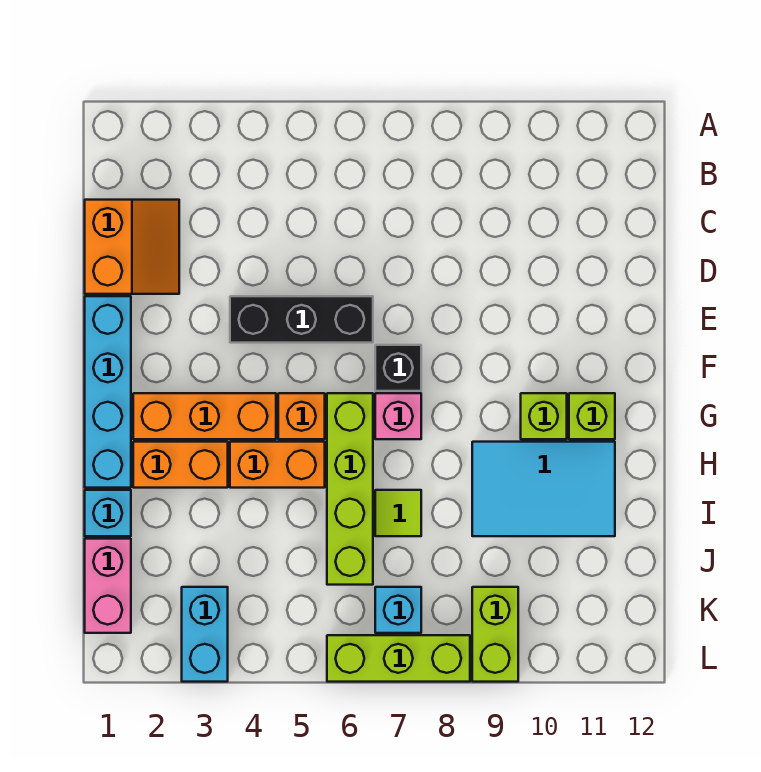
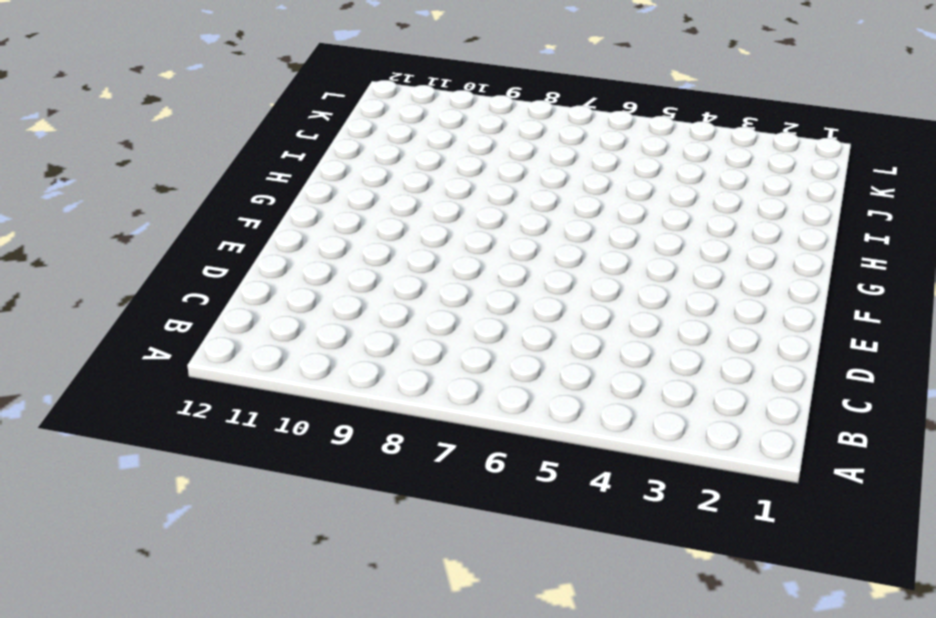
none -> orange slope C1:D2 level 1 top 1
none -> cyan brick E1:H1 level 1
none -> black brick E4:E6 level 1

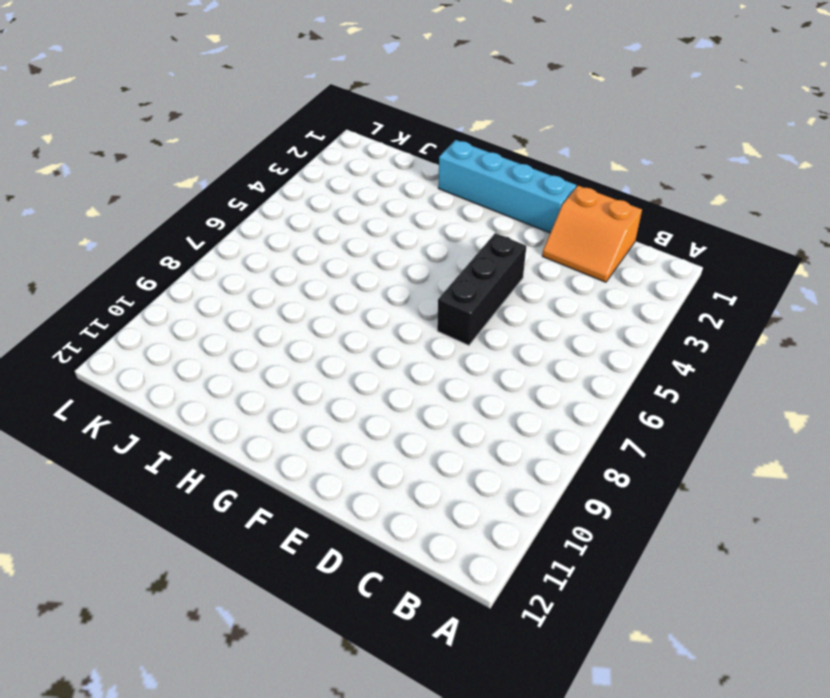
none -> black brick F7 level 1
none -> orange brick G2:G4 level 1
none -> orange brick G5 level 1

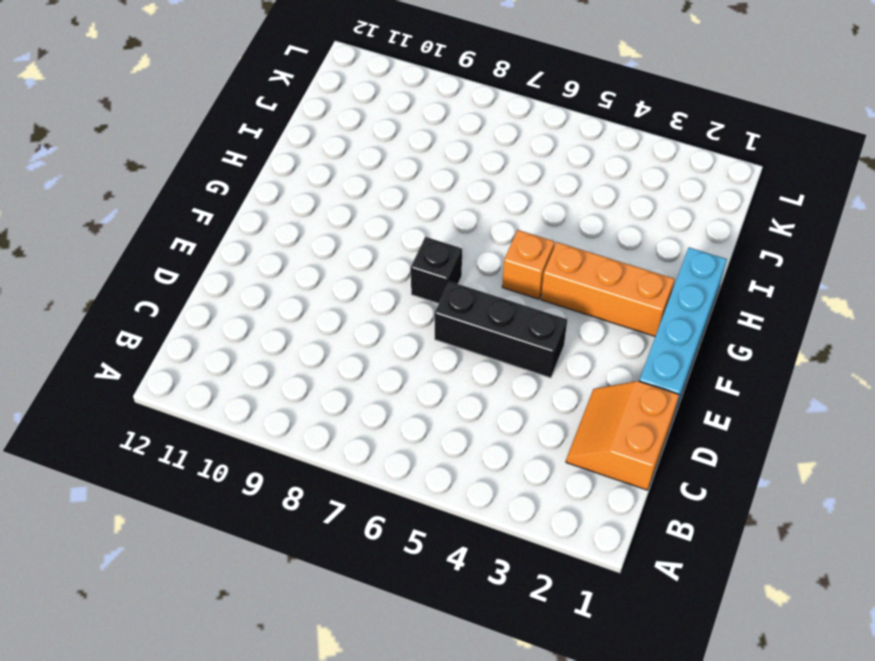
none -> lime brick G6:J6 level 1
none -> pink brick G7 level 1
none -> lime brick G10 level 1

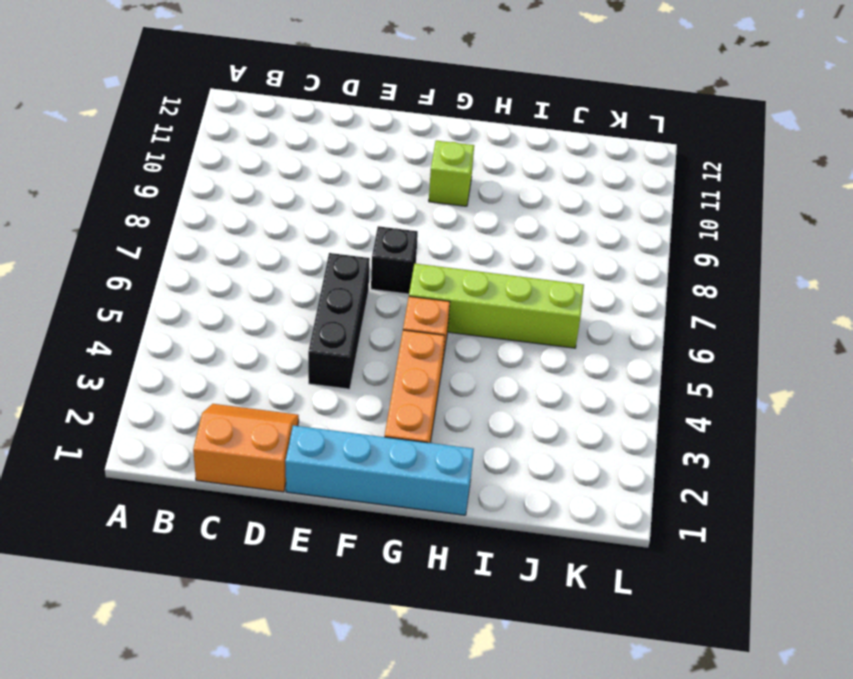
none -> pink brick G7 level 1
none -> lime brick G11 level 1
none -> orange brick H2:H3 level 1

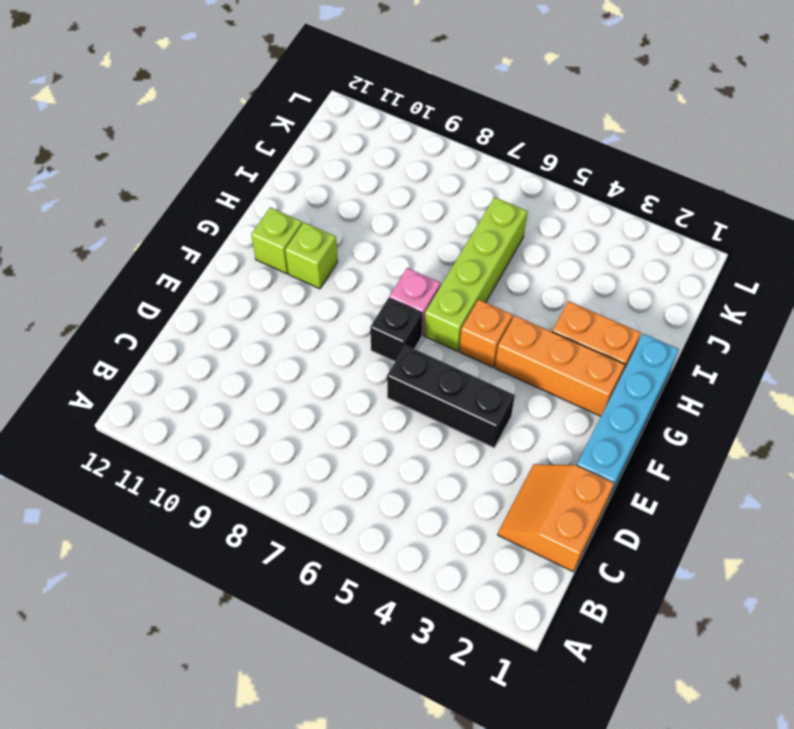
none -> orange brick H4:H5 level 1
none -> cyan tile H9:I11 level 1
none -> cyan brick I1 level 1

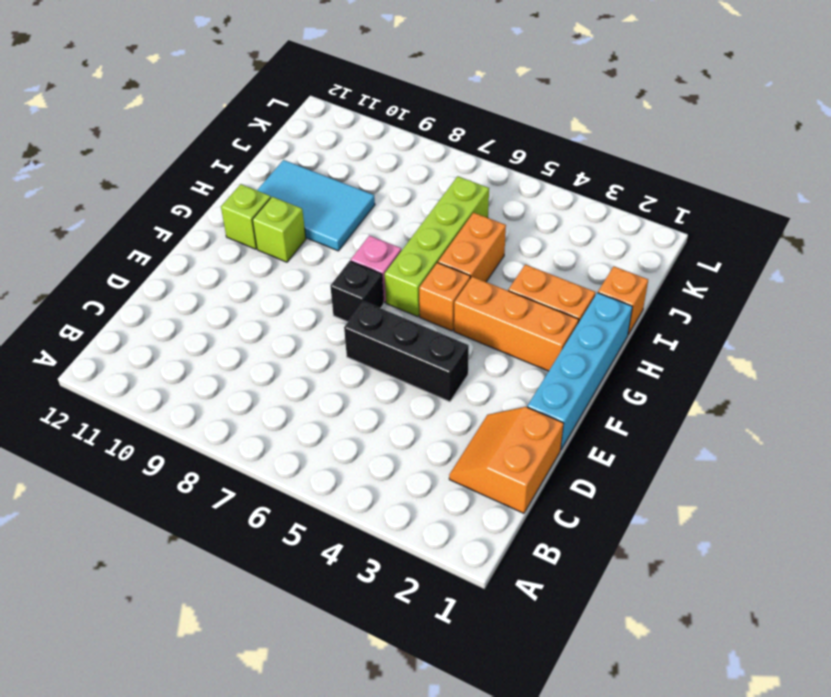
orange brick H5:I5 level 1 -> orange brick H4:H5 level 1
orange brick I1 level 1 -> cyan brick I1 level 1
none -> lime tile I7 level 1
none -> pink brick J1:K1 level 1
none -> cyan brick K3:L3 level 1

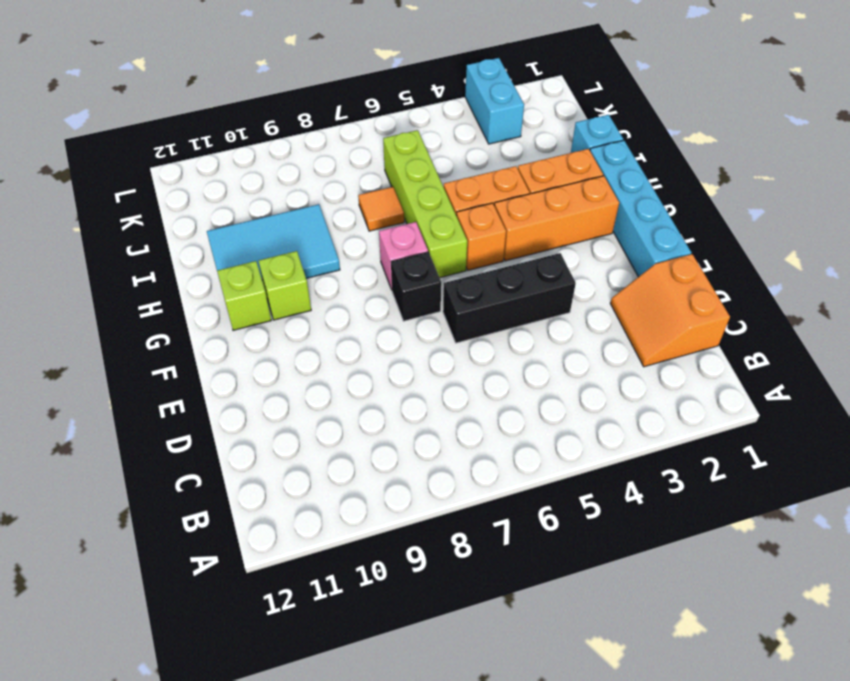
orange tile I7 level 1 -> lime tile I7 level 1
none -> pink brick J1:K1 level 1
none -> cyan brick K7 level 1
none -> lime brick K9:L9 level 1

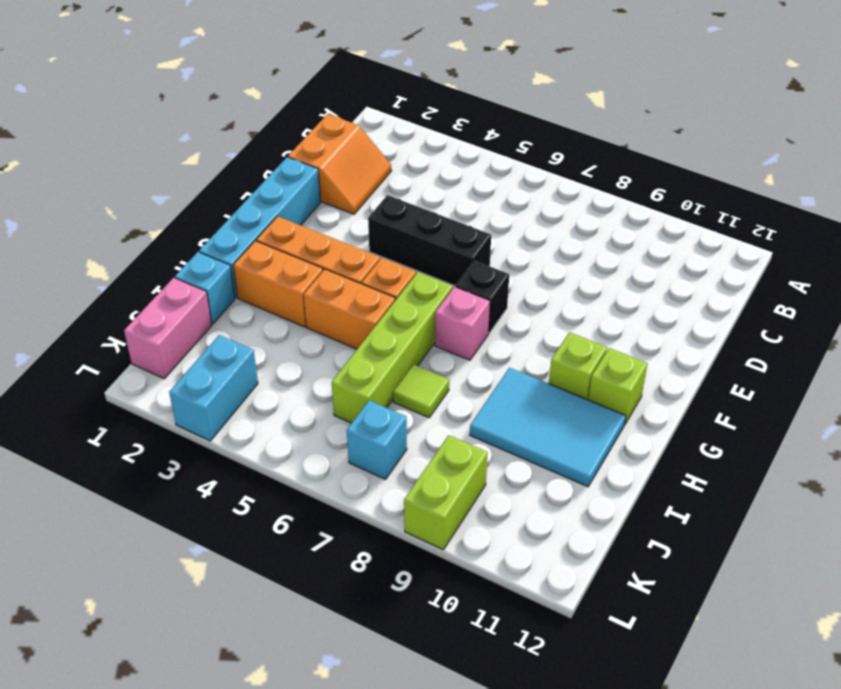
none -> lime brick L6:L8 level 1

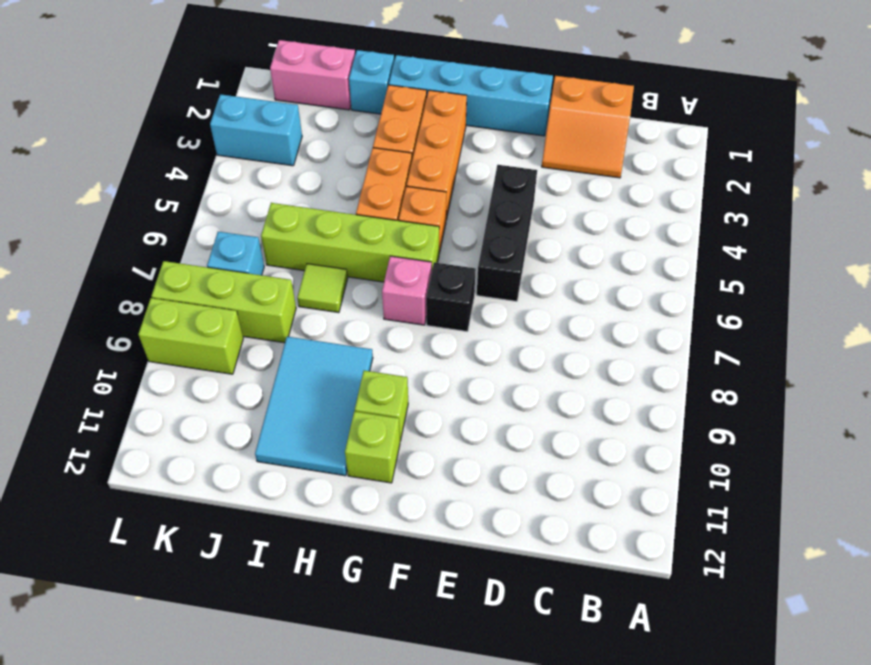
lime brick J8:L8 level 1 -> lime brick L6:L8 level 1

